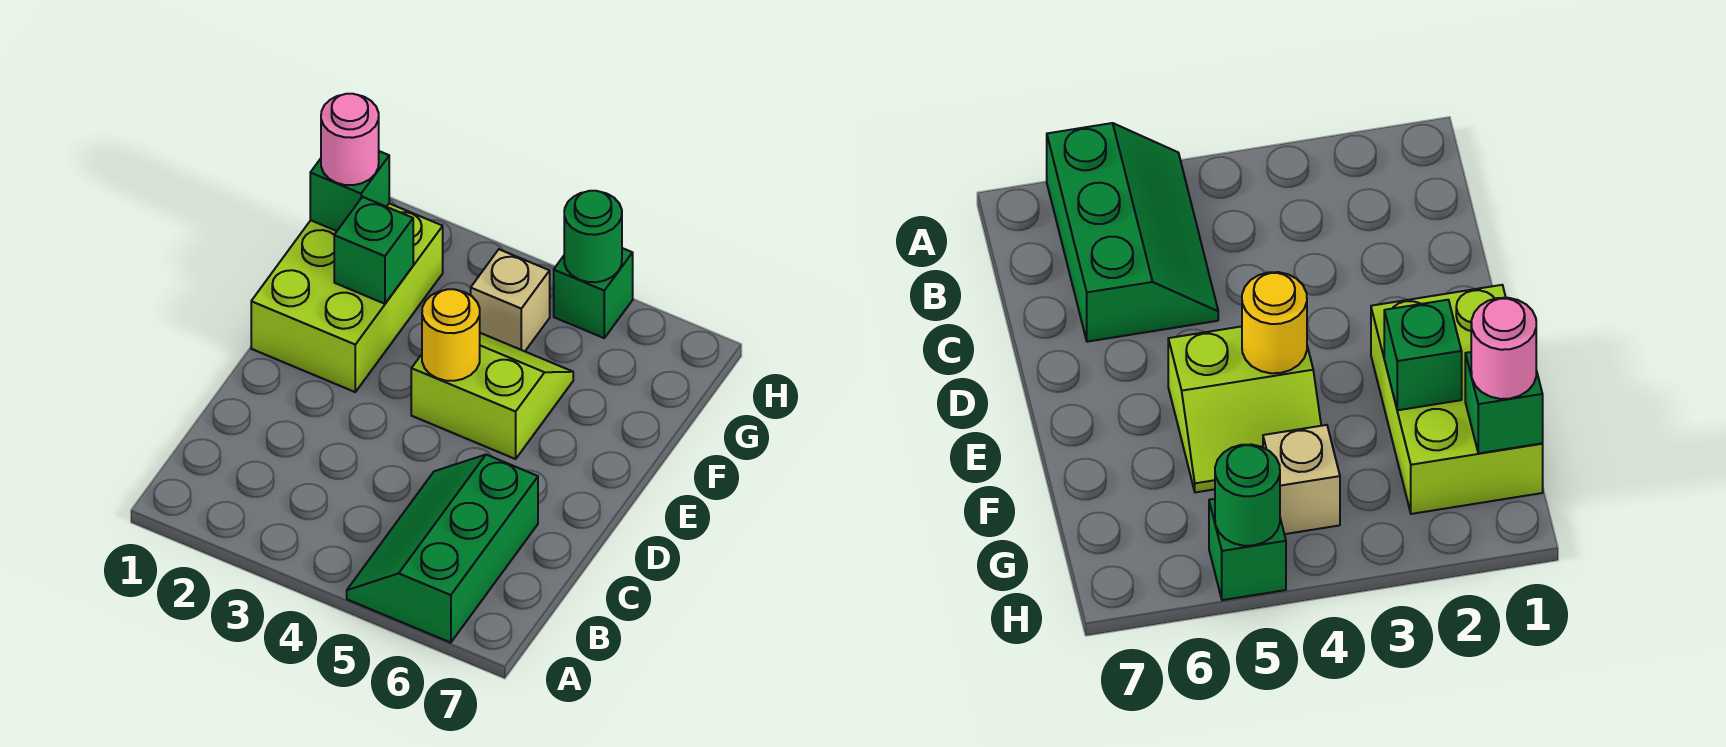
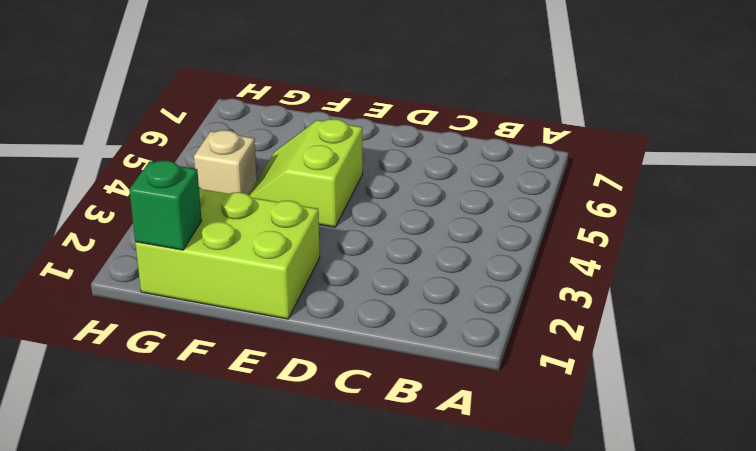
none -> green slope A5:C6 level 1 top 6
none -> green brick H5 level 1

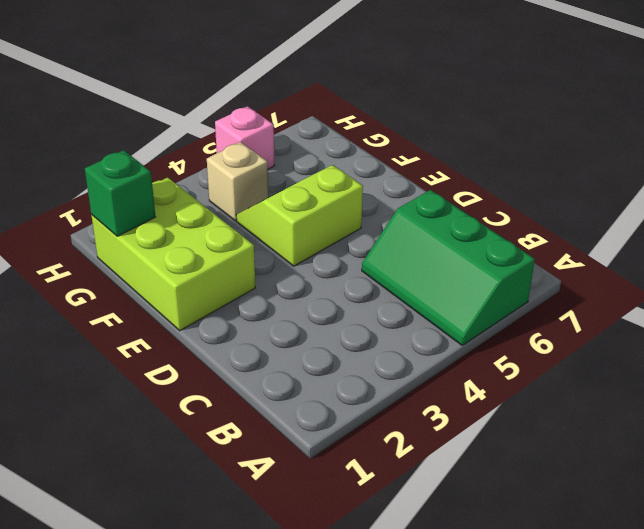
pink brick H5 level 1 -> green brick H5 level 1
none -> yellow round brick E4 level 2
none -> green brick F2 level 2

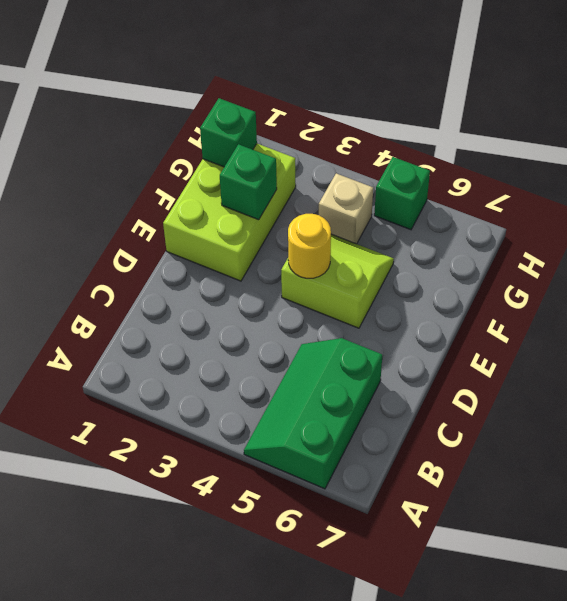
none -> green round brick H5 level 2
none -> pink round brick G1 level 3

